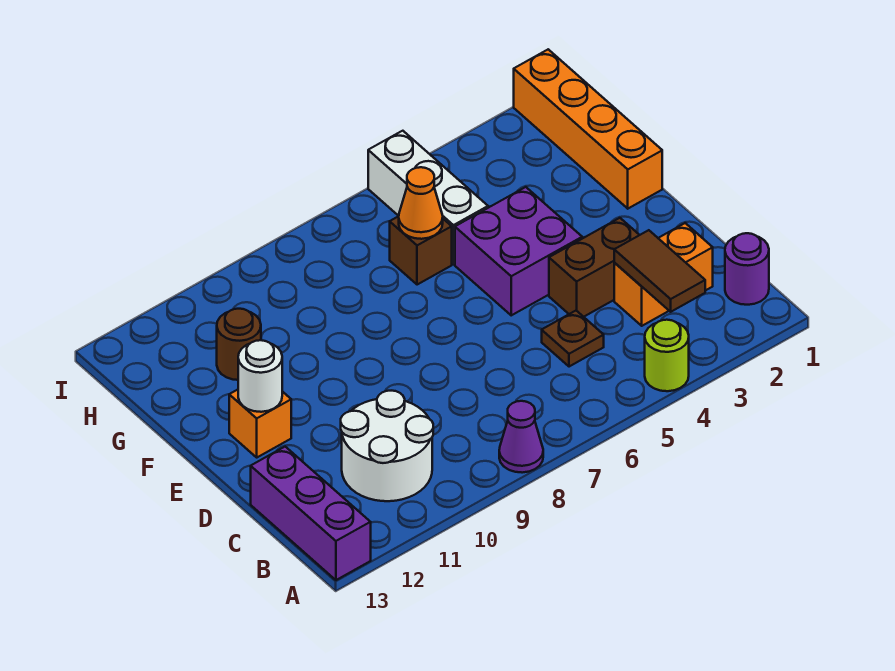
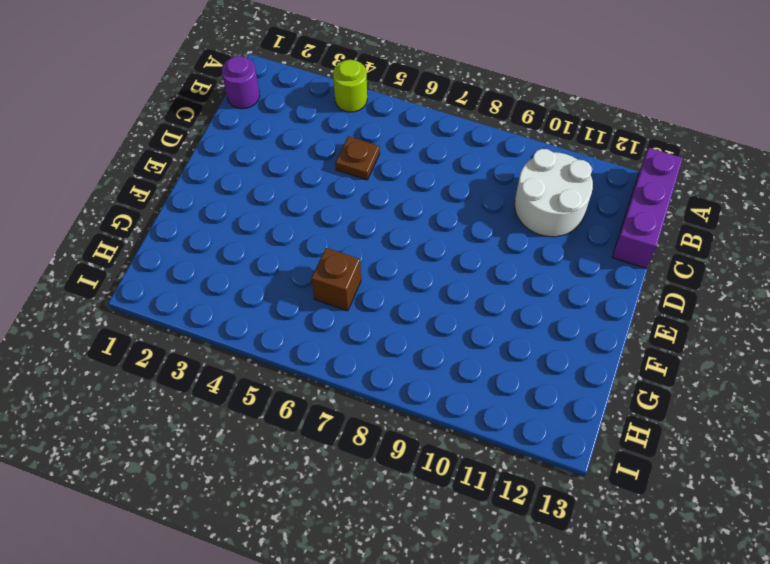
none -> purple cone A8 level 1
none -> orange brick C2:C3 level 1
none -> brown brick D3:D4 level 1

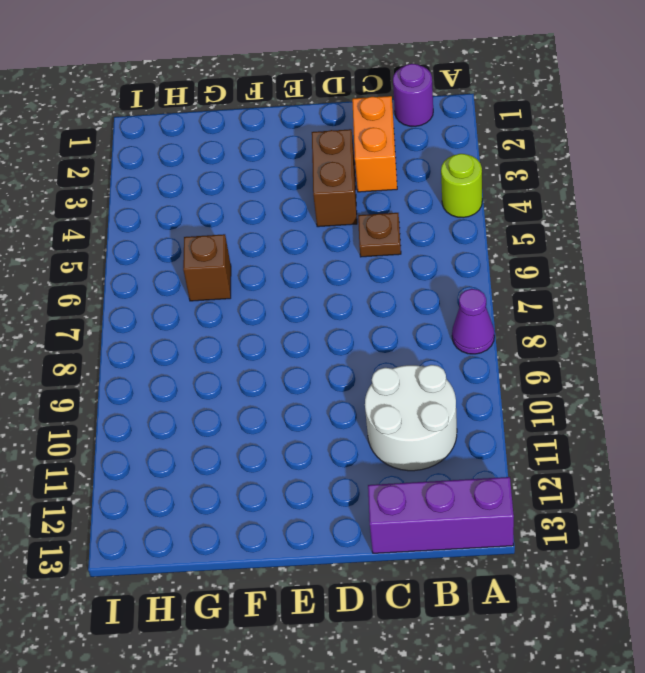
none -> purple brick E4:F5 level 1
none -> orange brick E12 level 1
none -> orange brick F1:I1 level 1

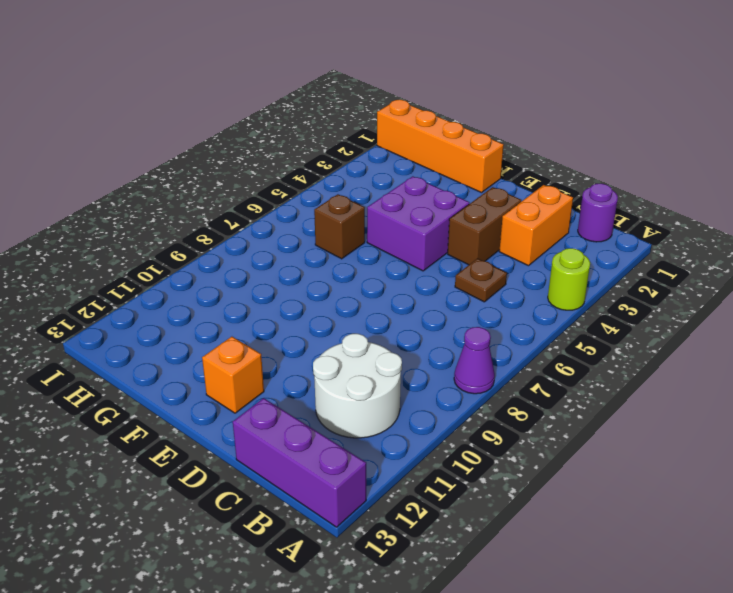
none -> white brick G5:I5 level 1
none -> brown round brick G11 level 1
none -> brown tile B3:C3 level 2

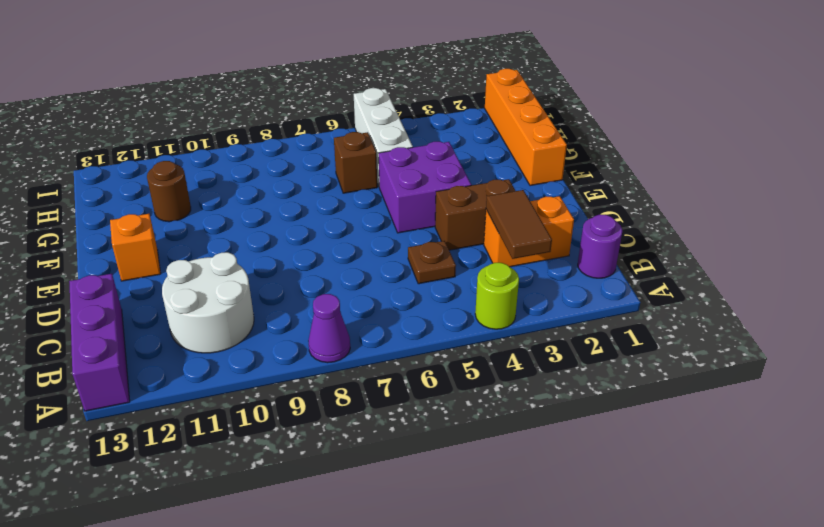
none -> white round brick E12 level 2
none -> orange cone G6 level 2

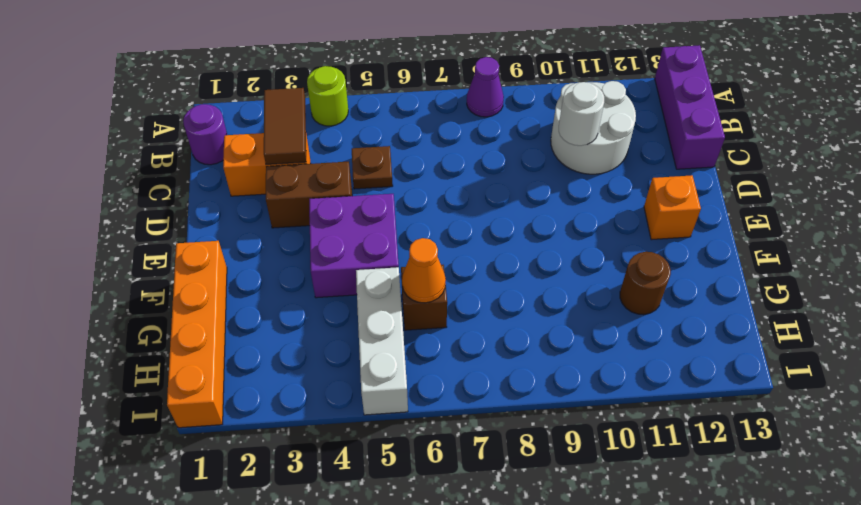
white round brick C10 level 2 -> white round brick E12 level 2

